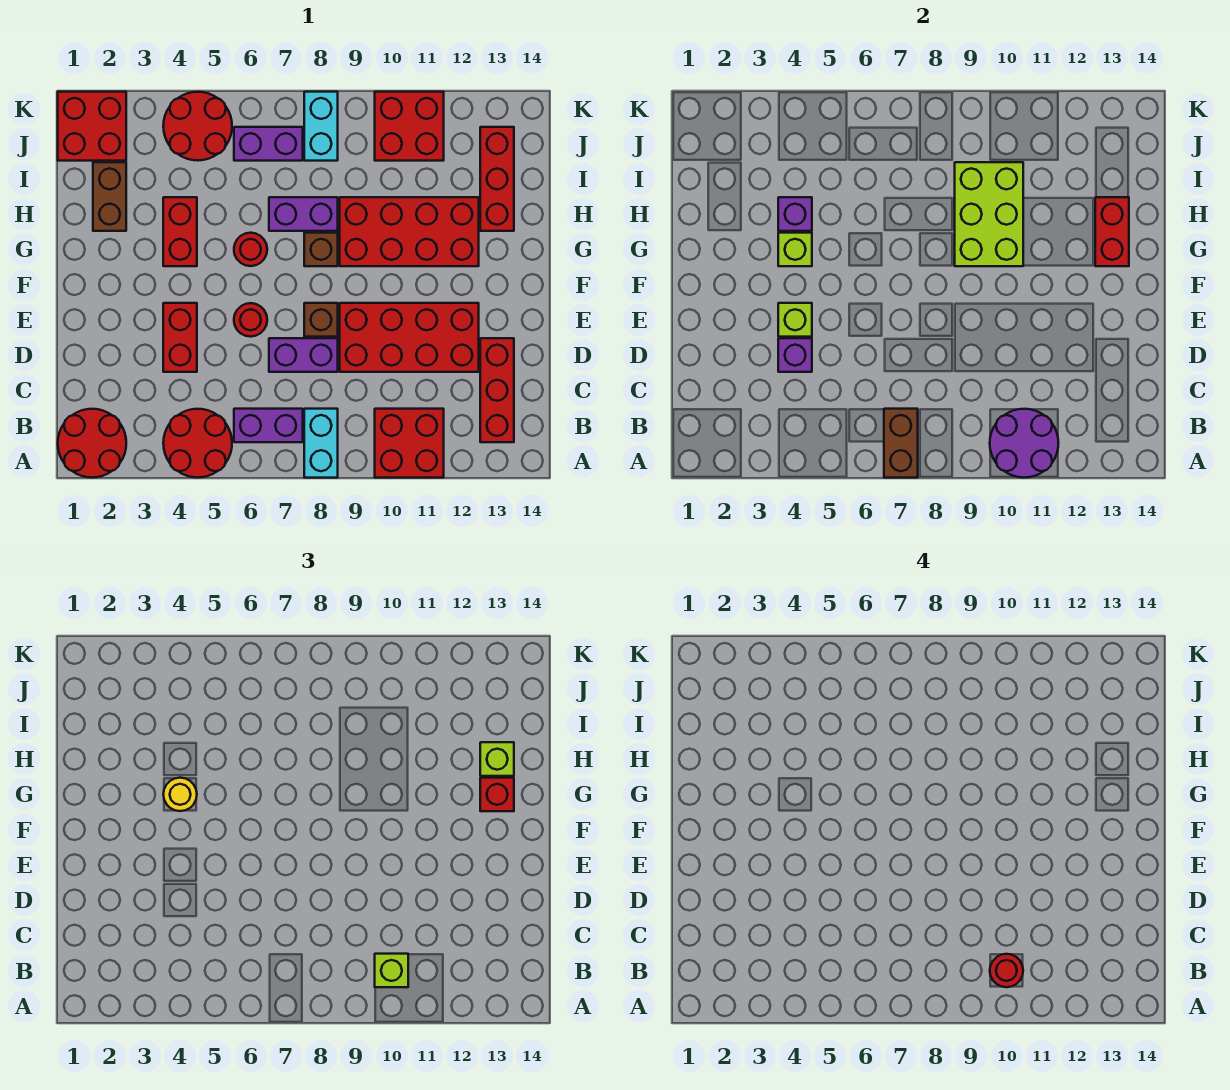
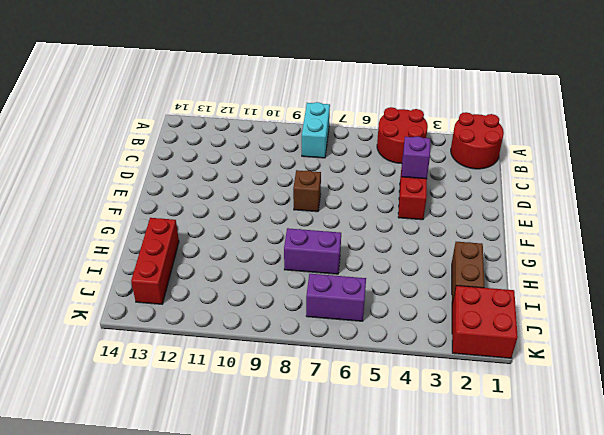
none -> red brick A10:B11 level 1
none -> purple brick B6:B7 level 1
none -> red brick B13:D13 level 1
none -> purple brick D7:D8 level 1

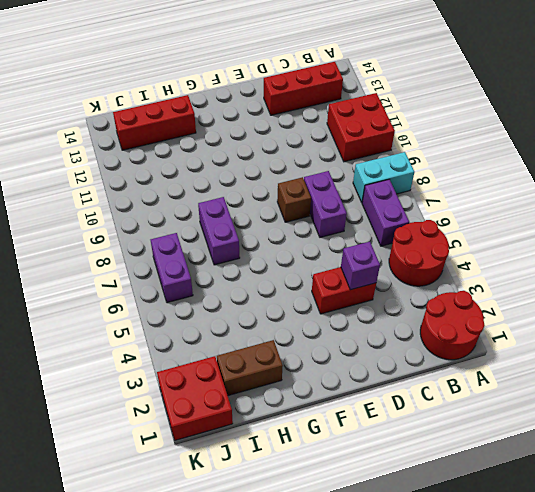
none -> red brick D9:E12 level 1
none -> red round brick E6 level 1
none -> red brick G4:H4 level 1
none -> red round brick G6 level 1

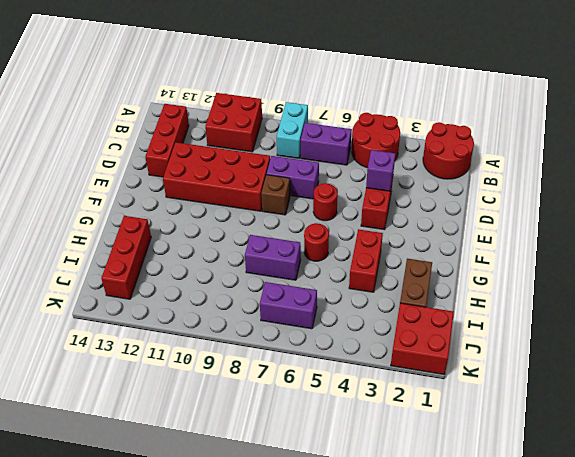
none -> brown brick G8 level 1
none -> red brick G9:H12 level 1
none -> red round brick J4:K5 level 1
none -> cyan brick J8:K8 level 1

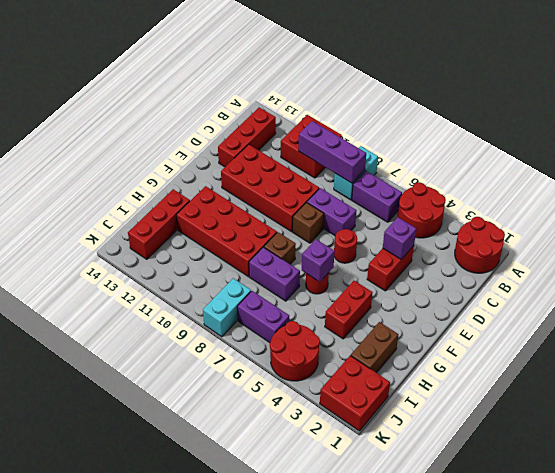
purple brick B8:B10 level 2 -> purple round brick A10:B11 level 2
purple brick G6 level 2 -> purple brick H4 level 2
none -> red brick J10:K11 level 1
none -> brown brick A7:B7 level 2
none -> lime brick E4 level 2
none -> lime brick G4 level 2

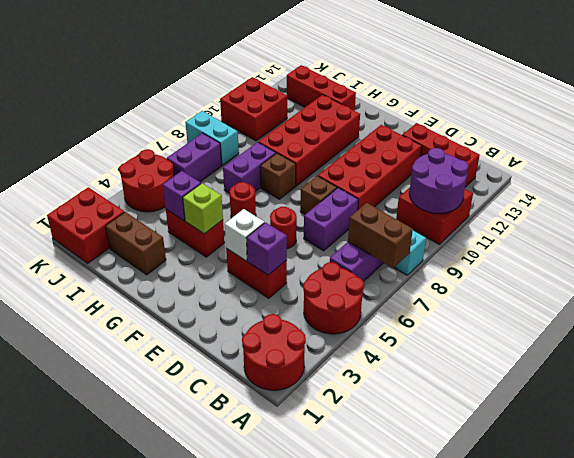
white brick E4 level 2 -> lime brick E4 level 2
none -> lime brick G9:I10 level 2
none -> red brick G13:H13 level 2
none -> lime brick B10 level 3
none -> yellow round brick G4 level 3

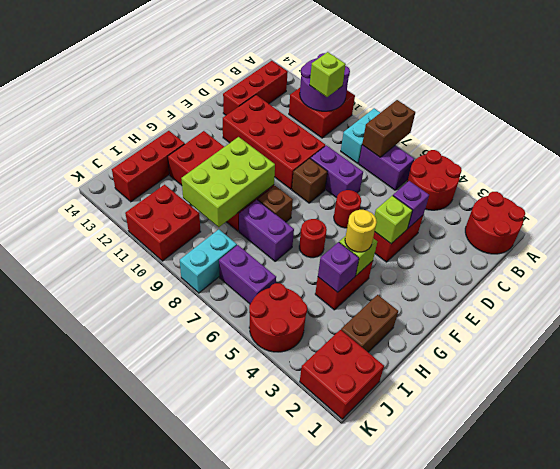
none -> red brick G13:H13 level 2
none -> red brick G13 level 3
none -> lime brick H13 level 3
none -> red round brick B10 level 4

